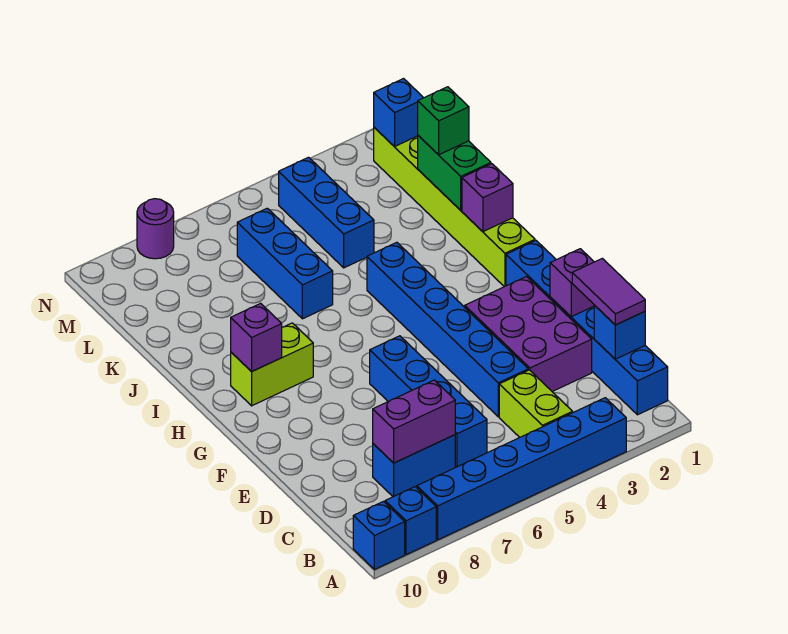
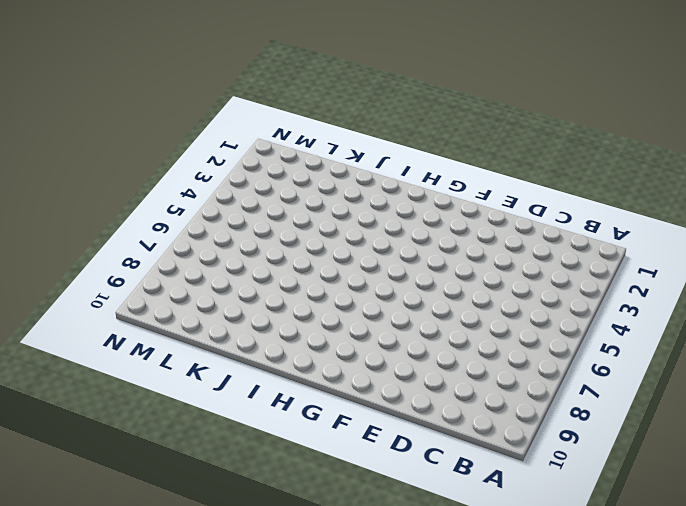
none -> blue brick A3:A8 level 1
none -> blue brick A9 level 1
none -> blue brick A10 level 1

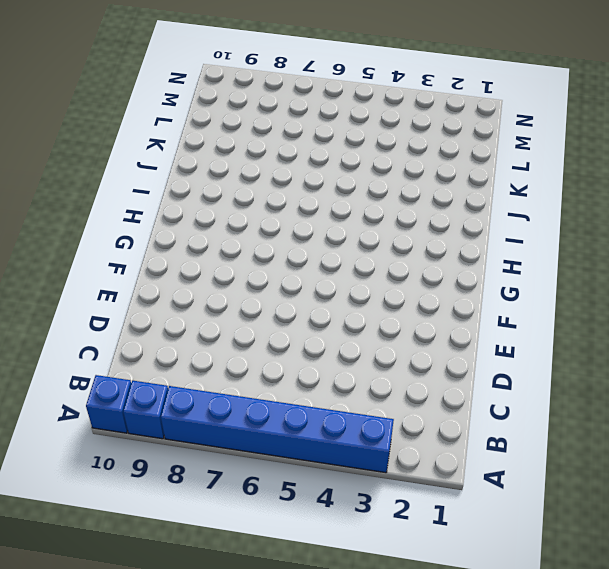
none -> blue brick B1:G1 level 1
none -> lime brick B4:C4 level 1
none -> blue brick C6:F6 level 1

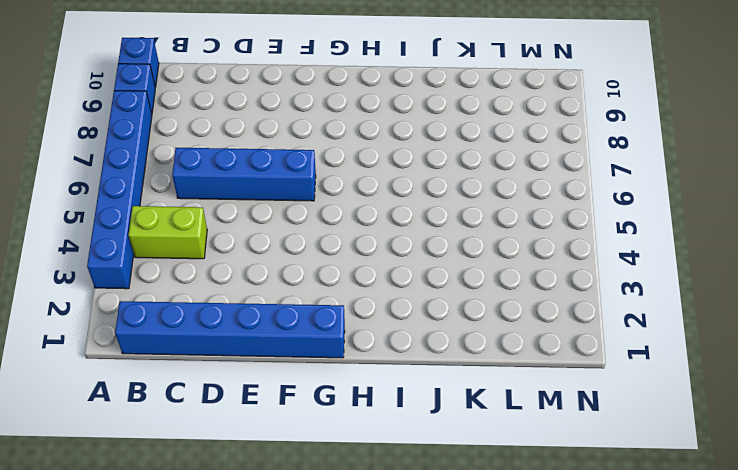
none -> blue brick C7:C8 level 1
none -> purple brick D2:F3 level 1
none -> blue brick D4:I4 level 1

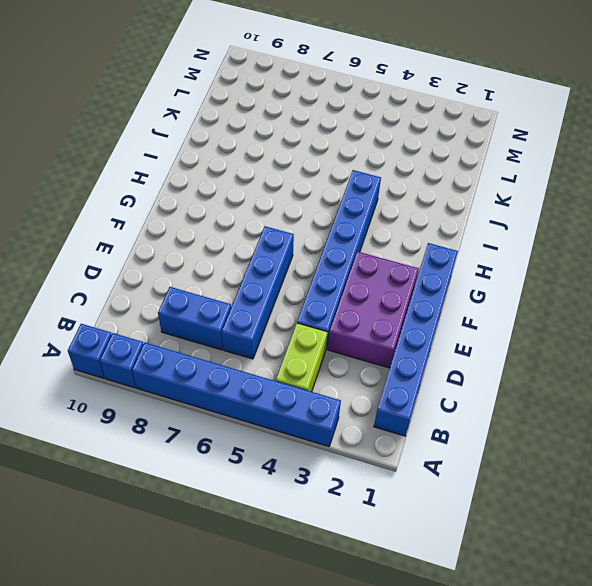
none -> lime brick H1:M1 level 1
none -> lime brick H8:H9 level 1
none -> blue brick J6:L6 level 1

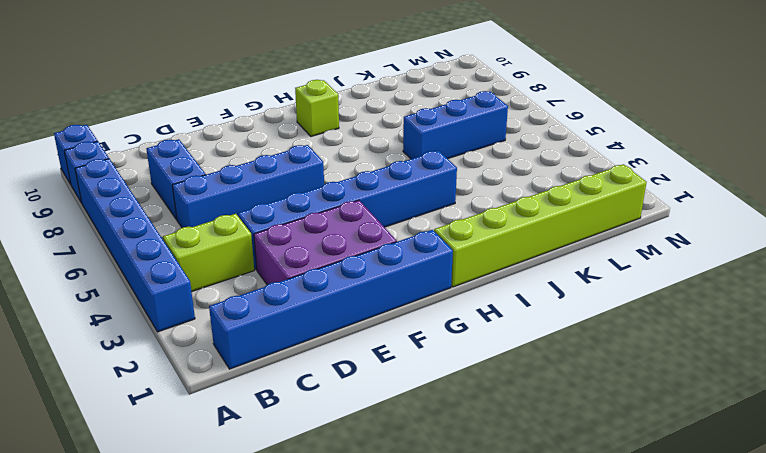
lime brick H9 level 1 -> lime brick H8:H9 level 1
none -> blue brick K4:M4 level 1
none -> purple round brick N8 level 1
none -> blue brick C1 level 2

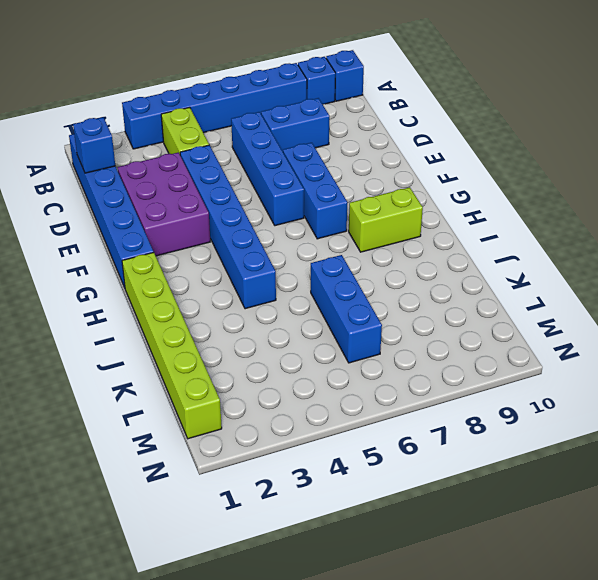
blue brick E7:G7 level 1 -> blue brick K4:M4 level 1
none -> purple round brick N8 level 1
none -> purple brick C7:C8 level 2
none -> purple brick E1 level 2

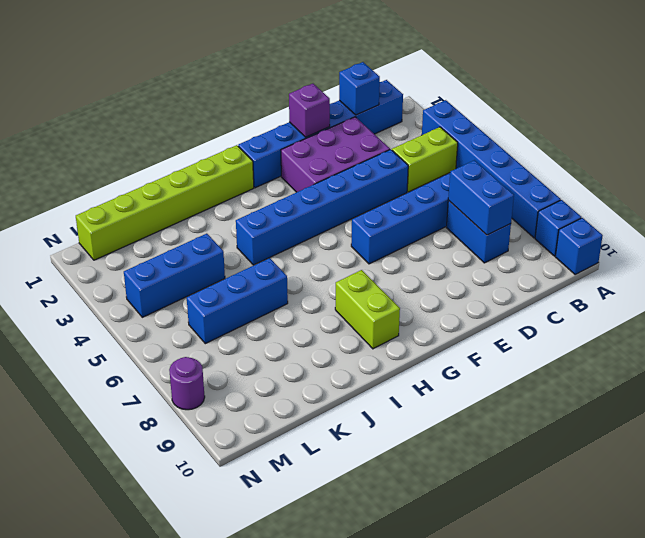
blue brick C7:C8 level 2 -> purple brick C7:C8 level 2
none -> purple brick H9 level 2
none -> purple brick I1 level 2
none -> green brick J1:K1 level 2

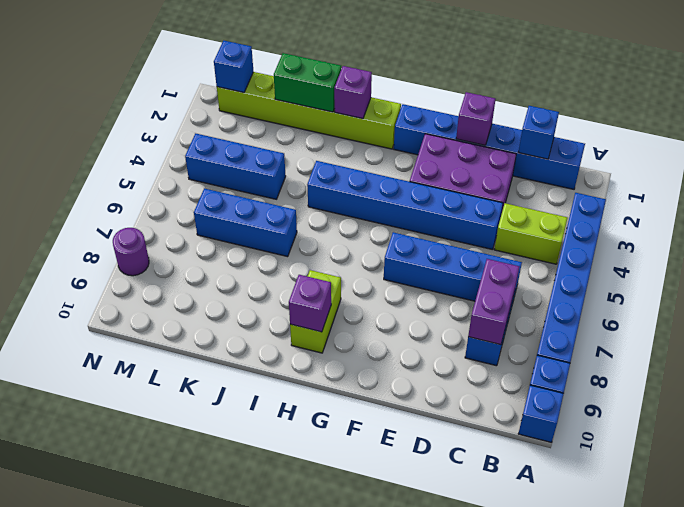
none -> purple tile C1:D1 level 3
none -> green brick K1 level 3

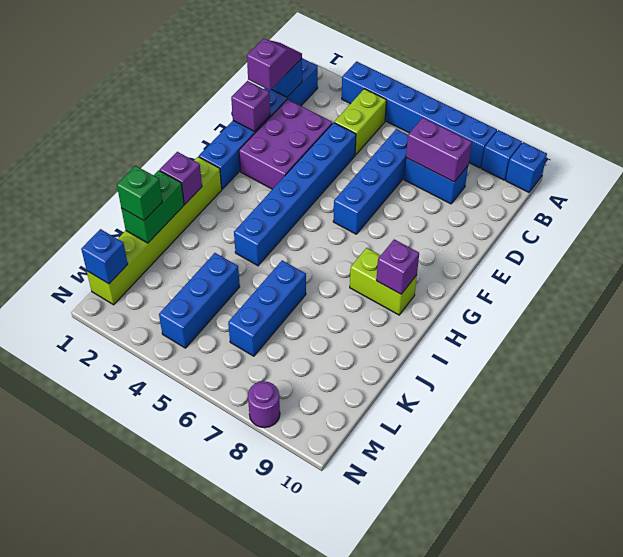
purple slope C1:D1 level 3 top D -> purple tile C1:D1 level 3

